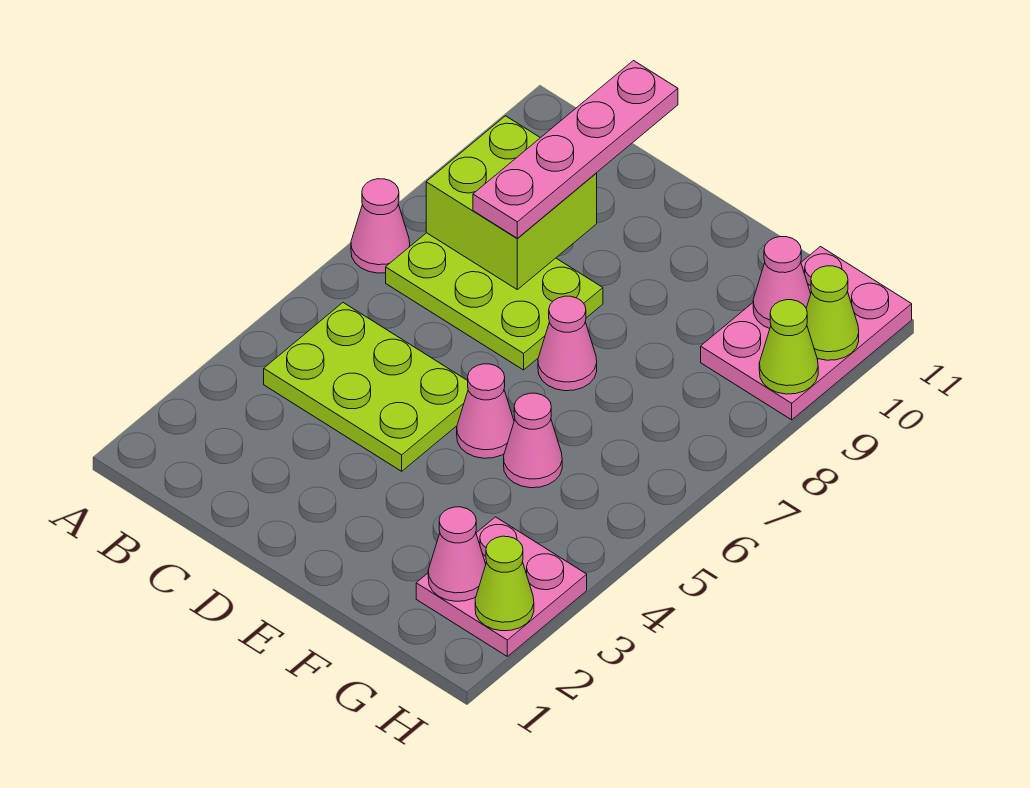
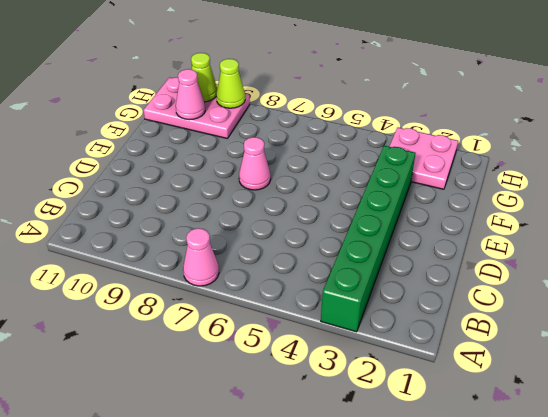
green brick A3:F3 level 1 -> none
none -> lime plate B4:D5 level 1
none -> lime plate B7:D8 level 1
none -> pink cone E5 level 1

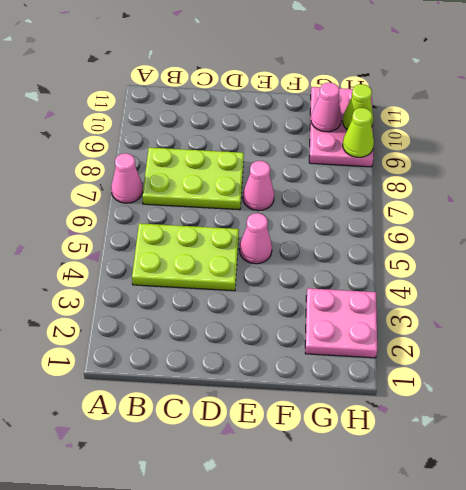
none -> pink cone F5 level 1
none -> lime brick B8:C9 level 2
none -> pink cone G2 level 2

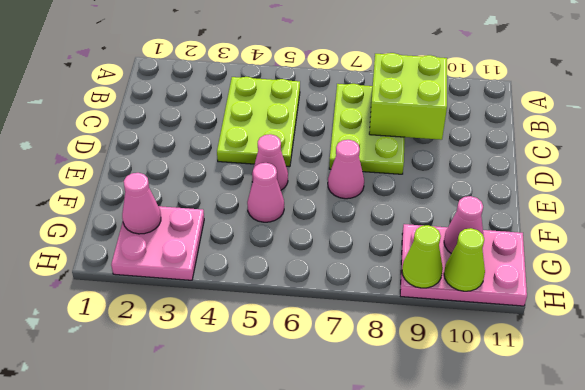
none -> pink cone A7 level 1
none -> lime cone H2 level 2
none -> pink plate C8:C11 level 3

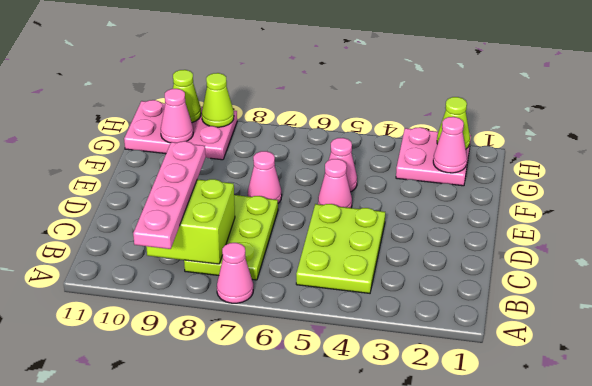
pink plate A9:D9 level 3 -> pink plate C8:C11 level 3

